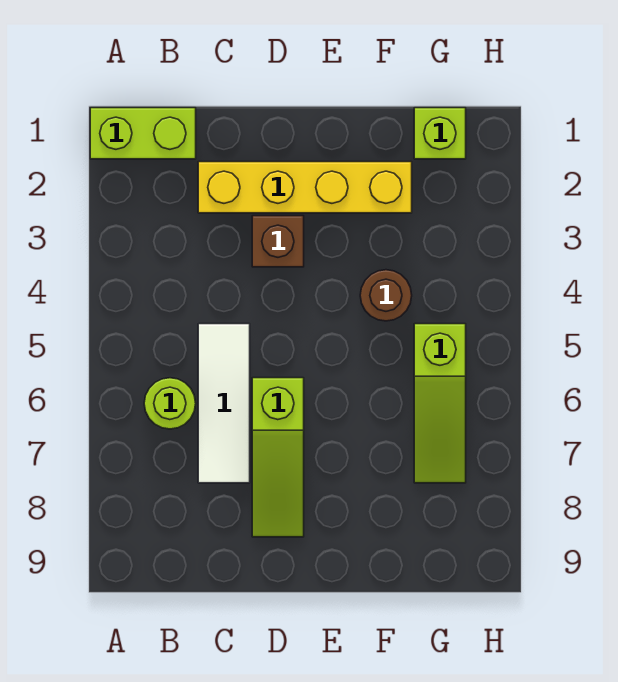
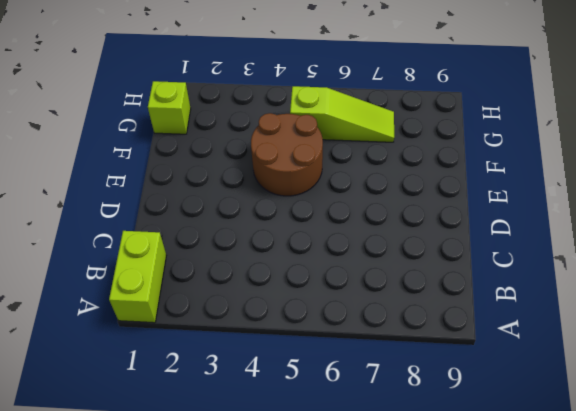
brown round brick E4:F5 level 1 -> brown round brick F4 level 1
none -> lime round brick B6 level 1
none -> yellow brick C2:F2 level 1

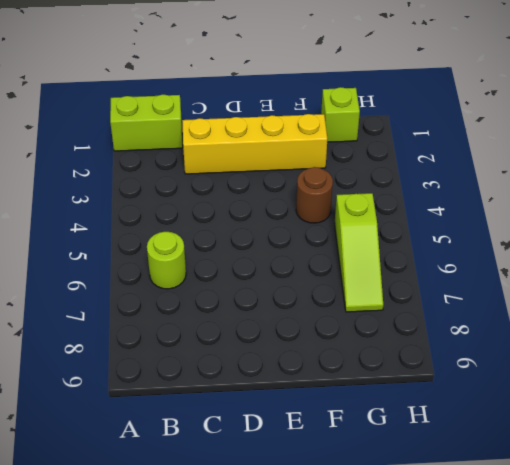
none -> white tile C5:C7 level 1
none -> brown brick D3 level 1

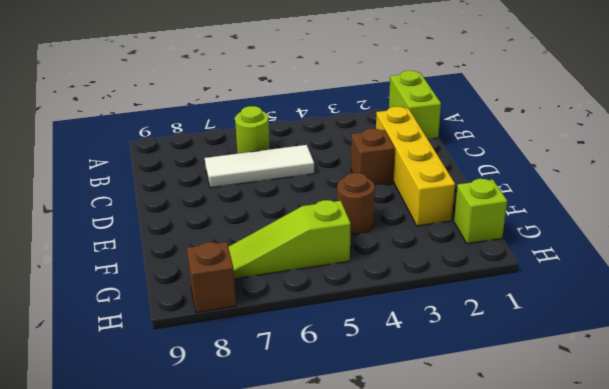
brown brick H8 level 1 -> none
none -> lime slope D6:D8 level 1 top 6

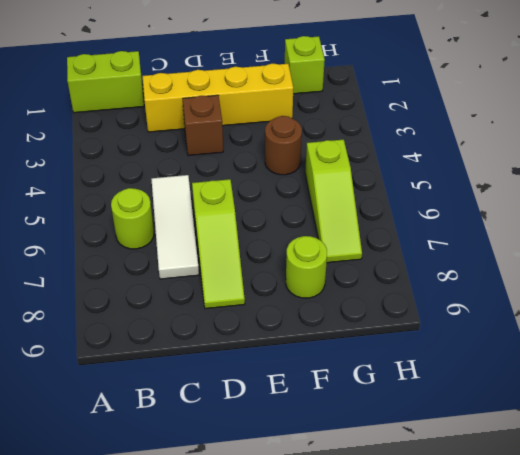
lime round brick F8 level 1 -> none

